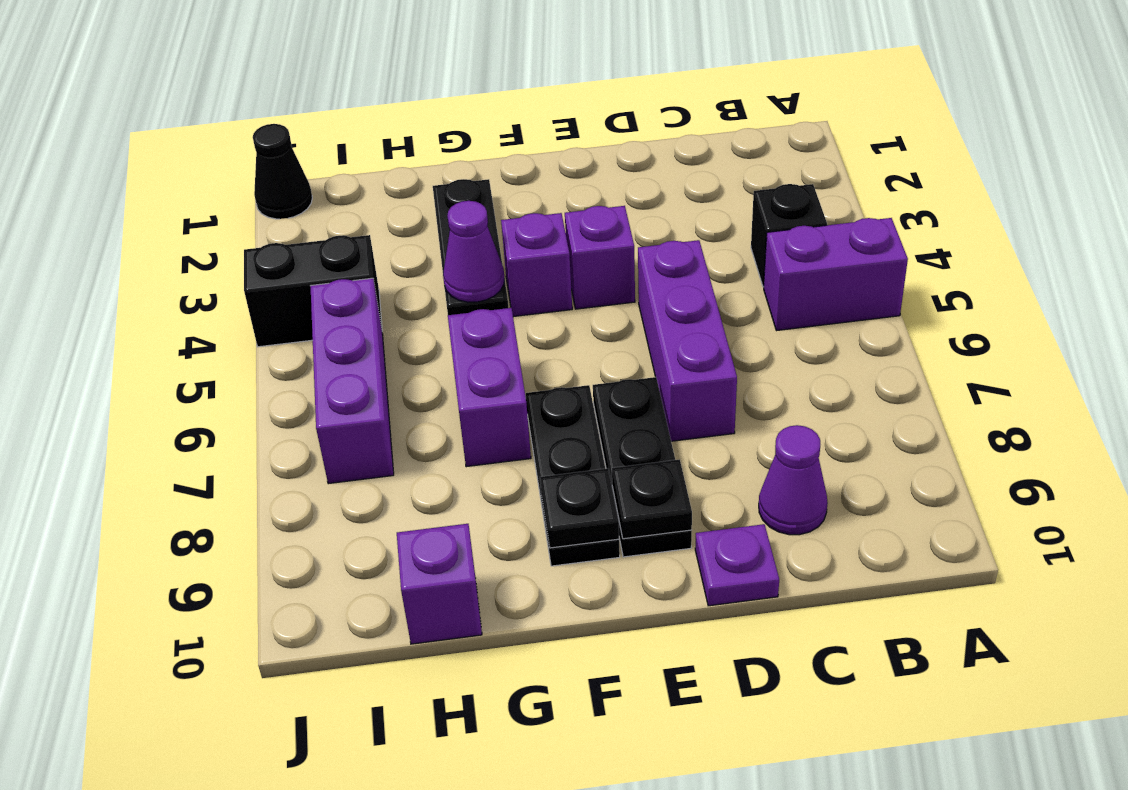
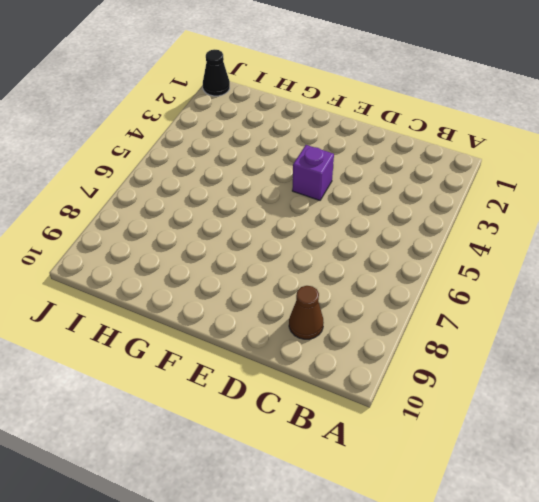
brown cone C9 level 1 -> purple cone C9 level 1
none -> purple brick A5:B5 level 1
none -> black brick B4 level 1
none -> purple brick D5:D7 level 1

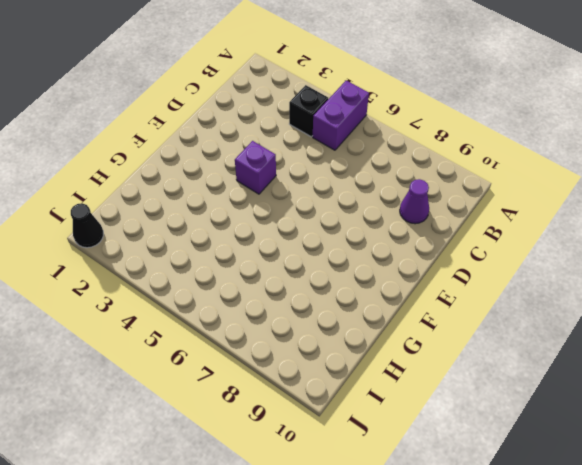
none -> purple brick D5:D7 level 1
none -> purple plate D10 level 1
none -> black plate E7:E9 level 1

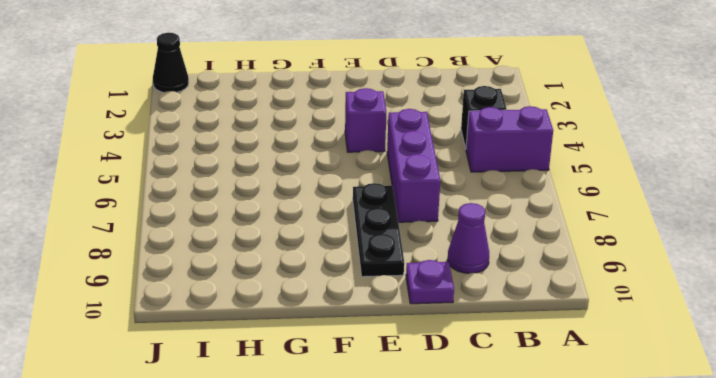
none -> purple brick F4 level 1
none -> black plate F7:F9 level 1
none -> black plate G2:G4 level 1

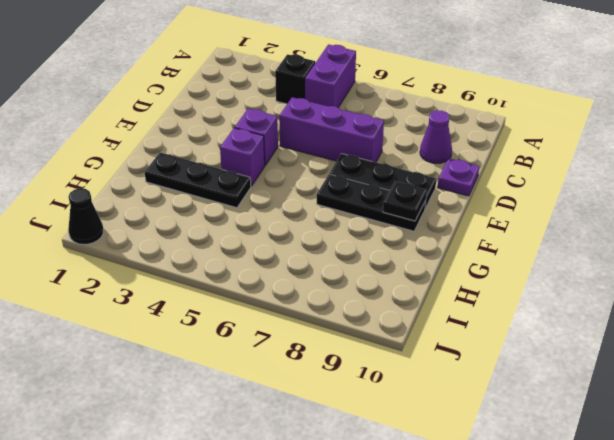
none -> purple brick G6:G7 level 1
none -> purple brick H10 level 1
none -> black brick I4:J4 level 1

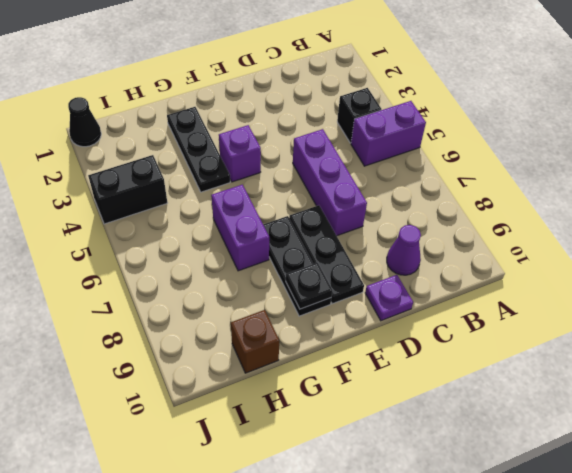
brown brick H10 level 1 -> purple brick H10 level 1
none -> purple brick E4 level 1
none -> purple brick I5:I7 level 1
none -> black plate E9 level 2

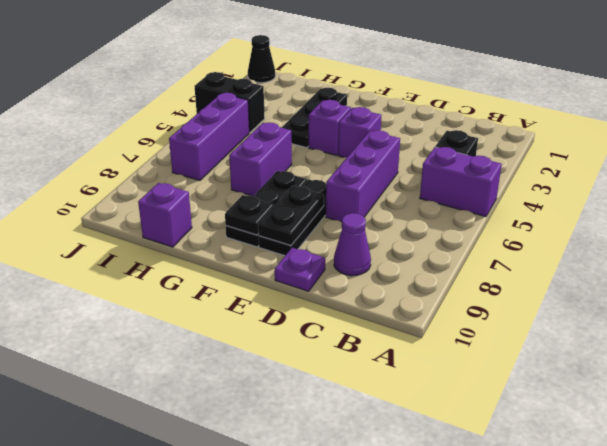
black plate E8:E9 level 2 -> black plate E9 level 2
none -> purple cone G4 level 2

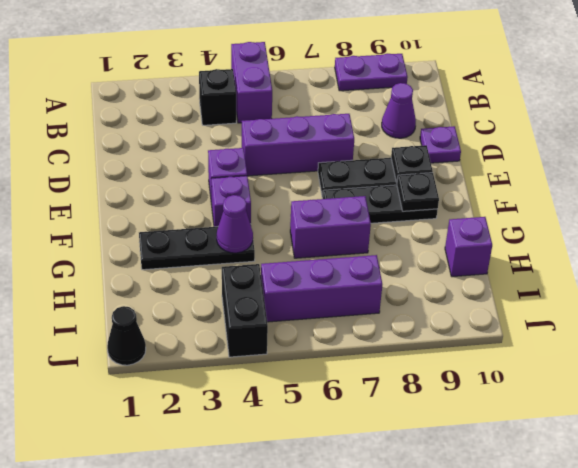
purple plate A8:A9 level 1 -> none

